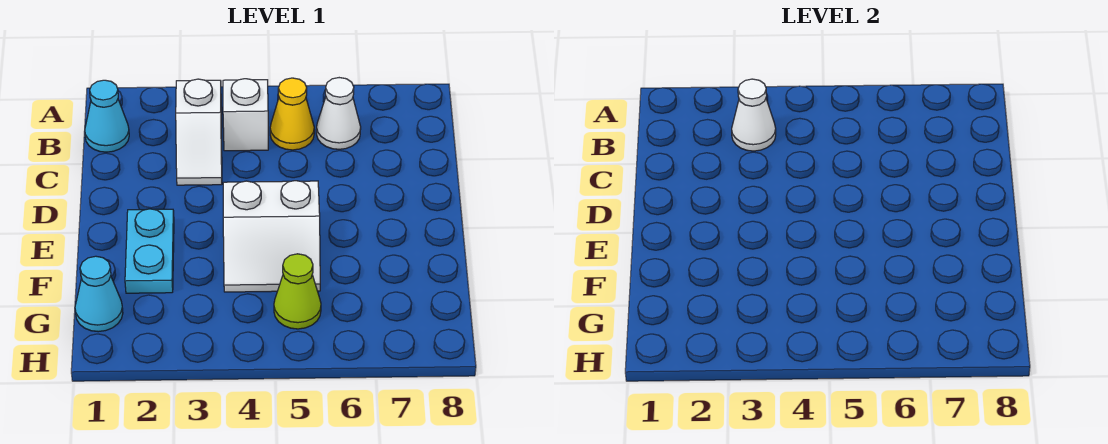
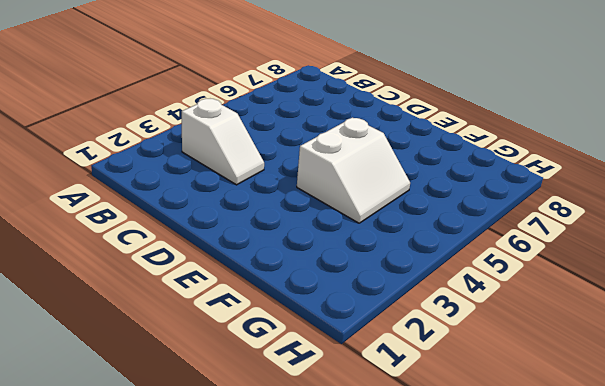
none -> cyan cone B1 level 1
none -> white brick B4 level 1

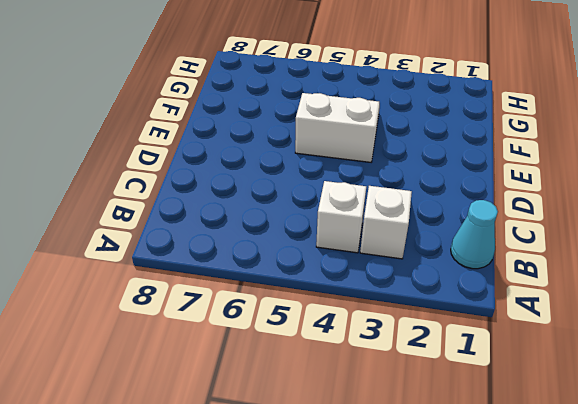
none -> yellow cone B5 level 1
none -> white cone B6 level 1

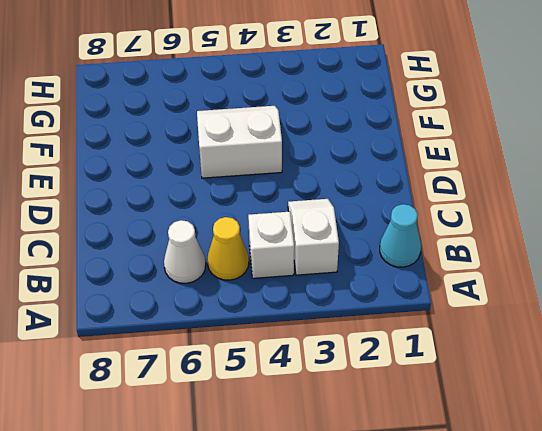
none -> cyan plate E2:F2 level 1
none -> cyan cone G1 level 1

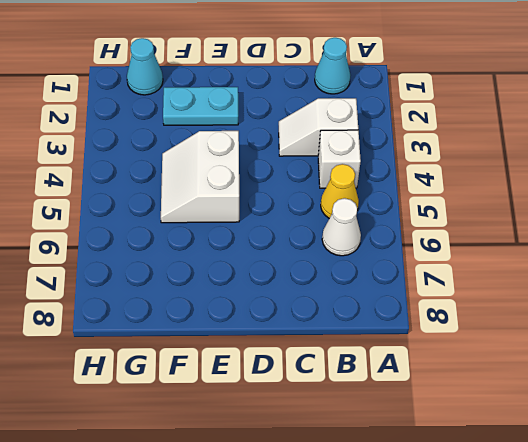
none -> lime cone G5 level 1
none -> white cone B3 level 2

